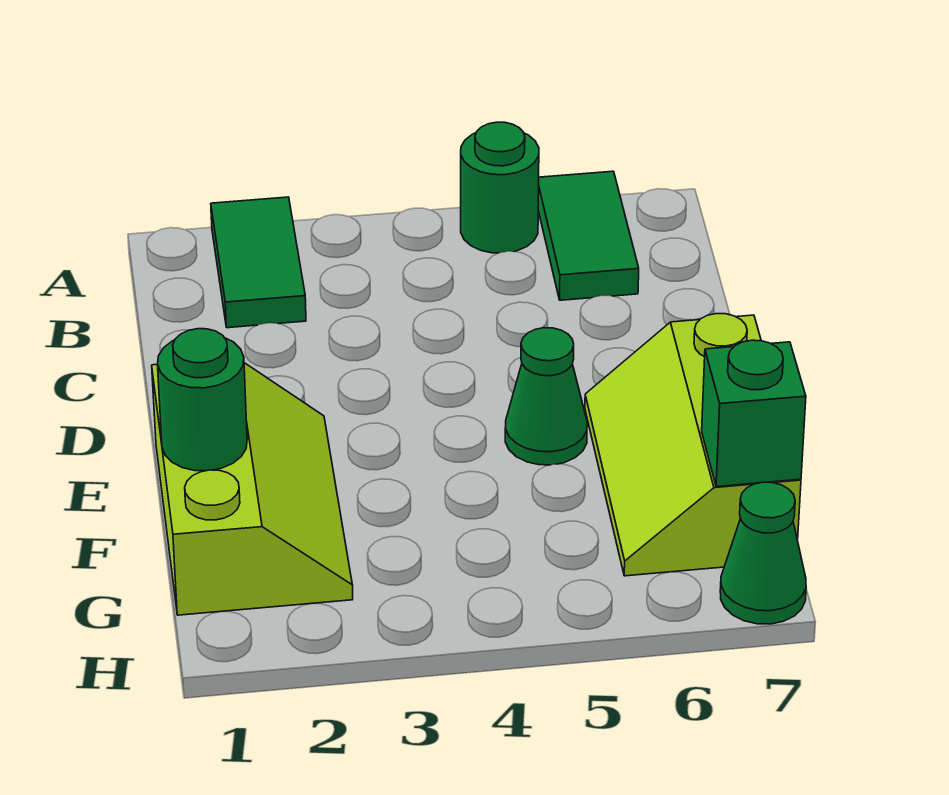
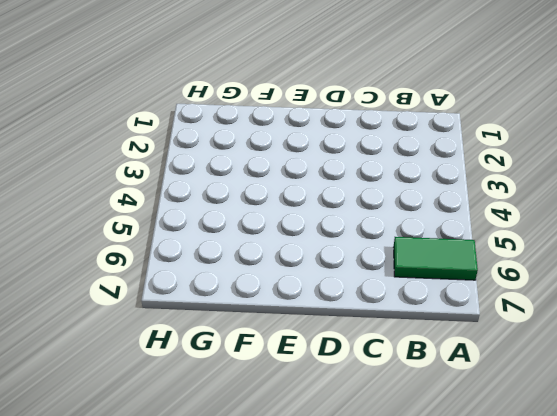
none -> green tile A2:B2 level 1
none -> green round brick A5 level 1

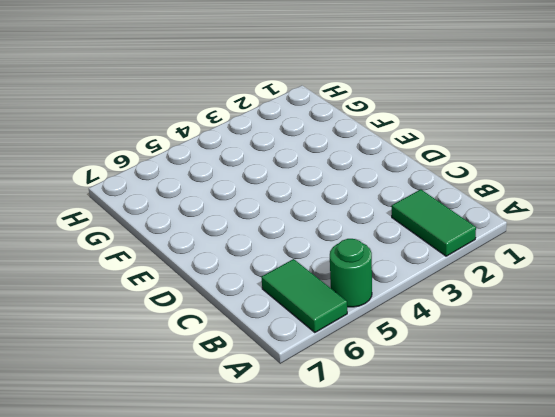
none -> lime slope E1:G2 level 1 top 1
none -> green cone E5 level 1

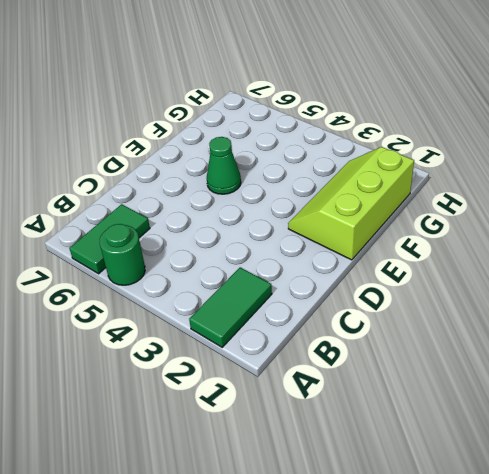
none -> lime slope E6:G7 level 1 top 7
none -> green cone H7 level 1

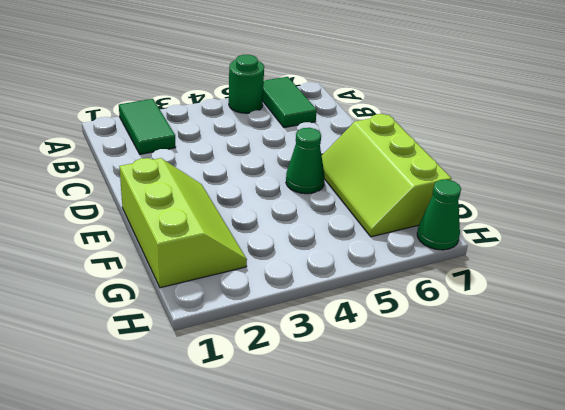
none -> green round brick F1 level 2
none -> green brick G7 level 2

